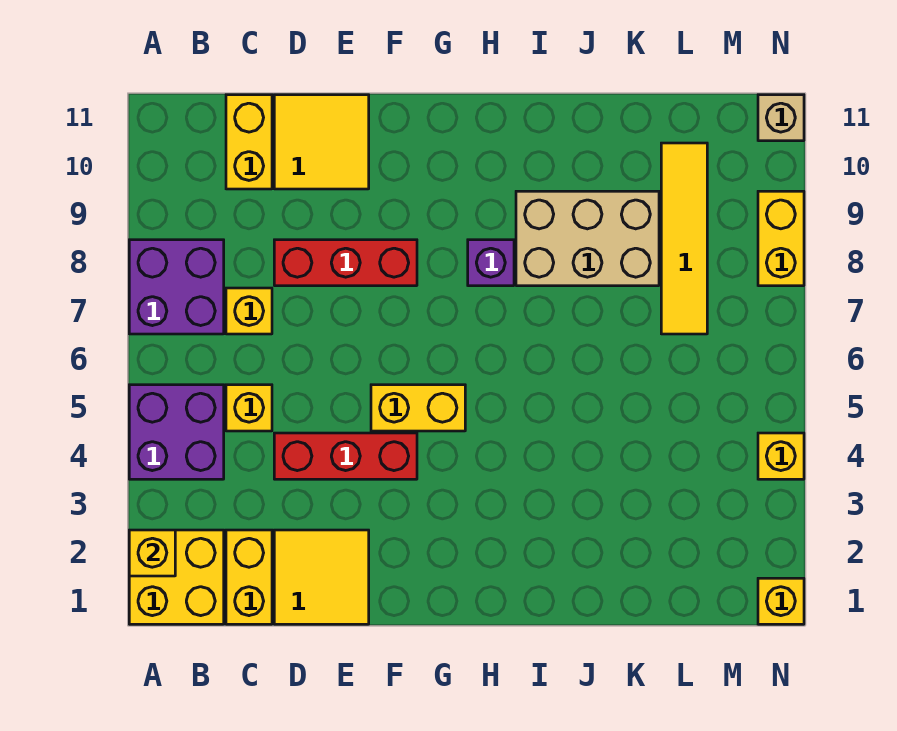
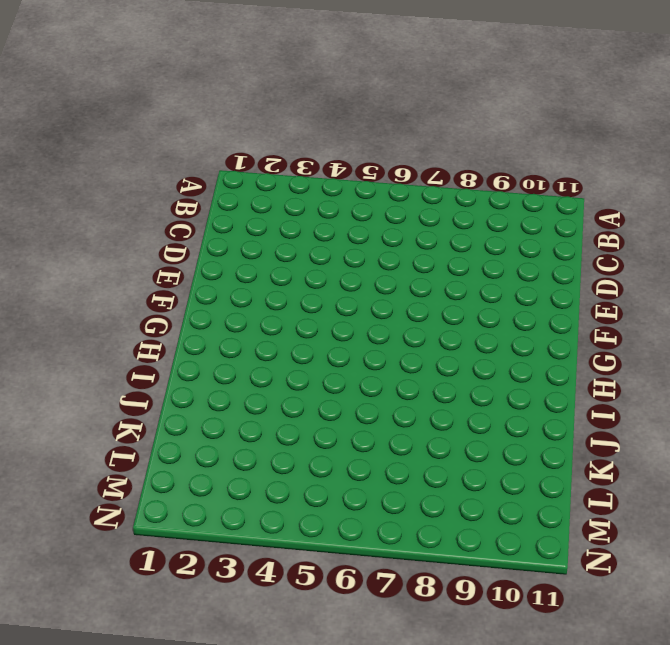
none -> yellow brick A1:B2 level 1
none -> purple brick A4:B5 level 1
none -> purple brick A7:B8 level 1

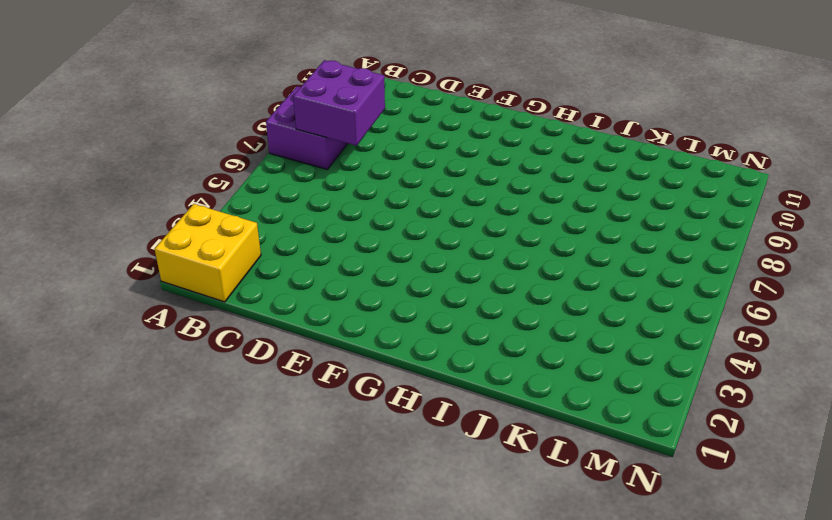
purple brick B7:C8 level 2 -> purple brick A4:B5 level 1
none -> yellow brick C1:C2 level 1
none -> yellow brick C5 level 1
none -> yellow brick C7 level 1

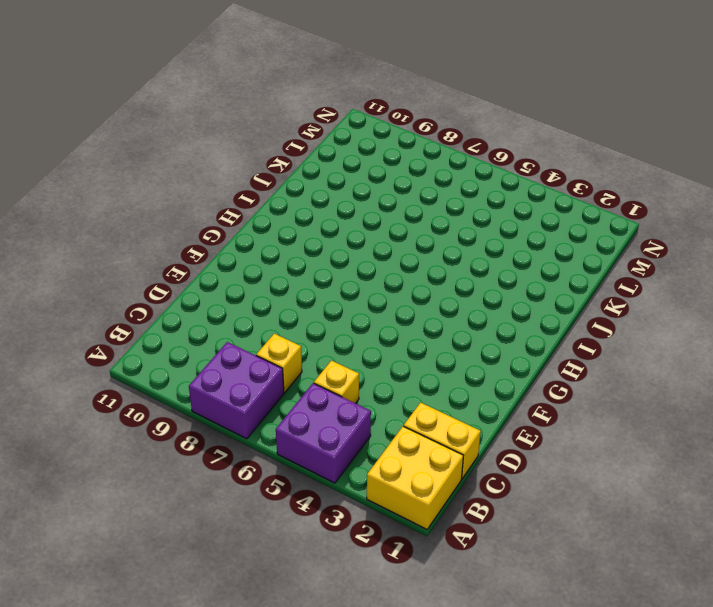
none -> yellow brick C10:C11 level 1
none -> yellow tile D1:E2 level 1
none -> red brick D4:F4 level 1

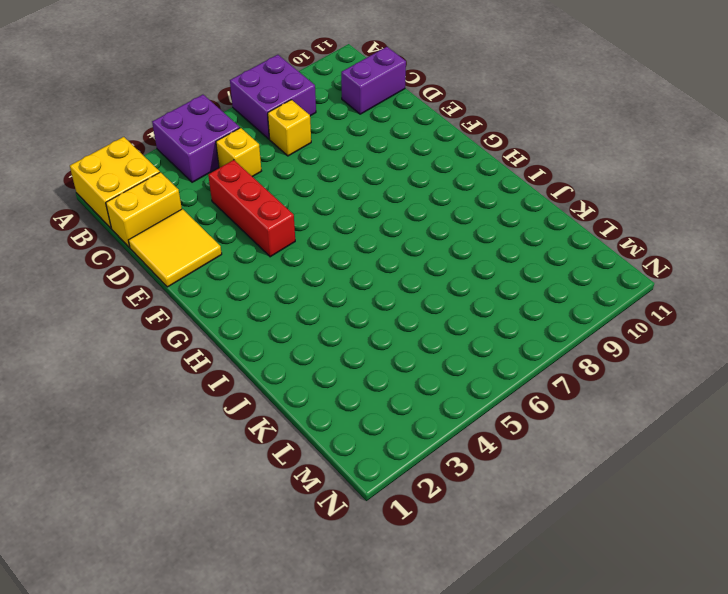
purple brick C10:C11 level 1 -> yellow brick C10:C11 level 1
none -> red brick D8:F8 level 1
none -> yellow tile D10:E11 level 1
none -> yellow brick F5:G5 level 1

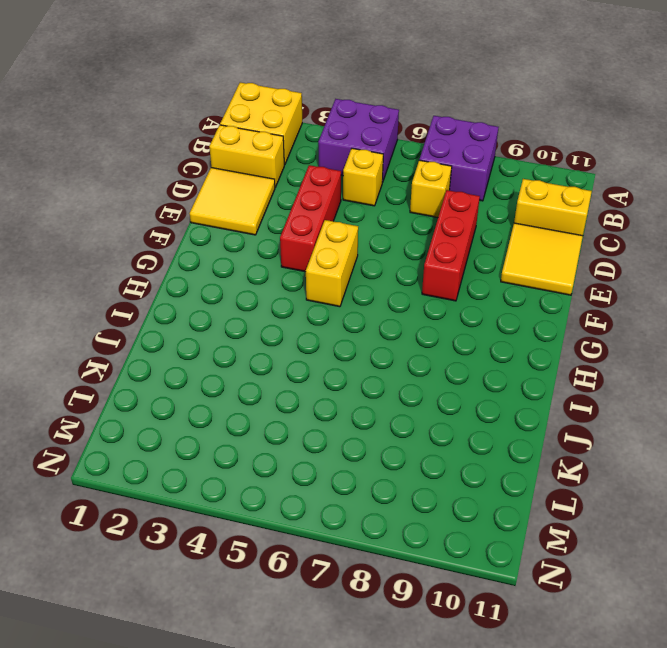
none -> purple brick H8 level 1
none -> tan brick I8:K9 level 1
none -> yellow tile L7:L10 level 1

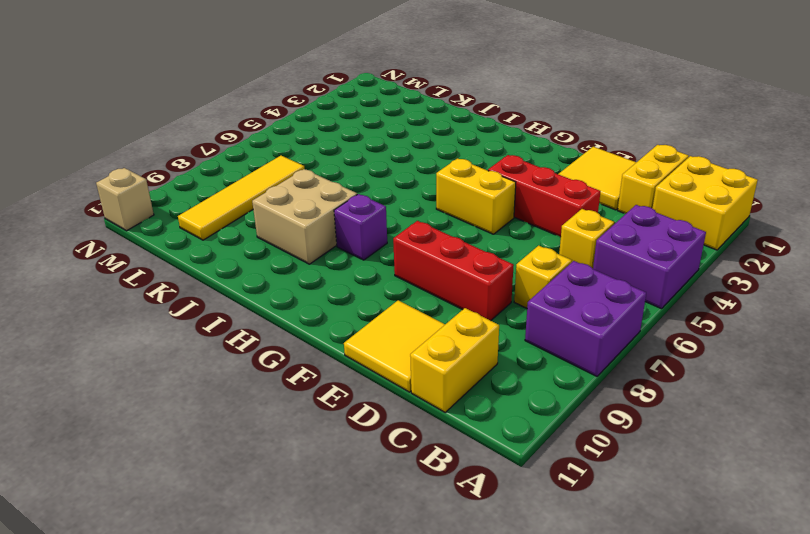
tan brick I8:J9 level 1 -> tan brick I8:K9 level 1
none -> yellow brick N1 level 1
none -> yellow brick N4 level 1
none -> yellow brick N8:N9 level 1

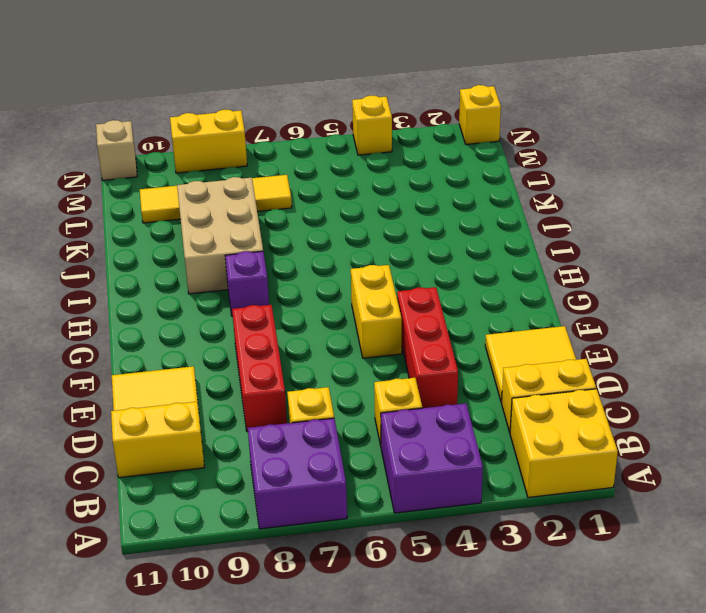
none -> yellow brick A2 level 2

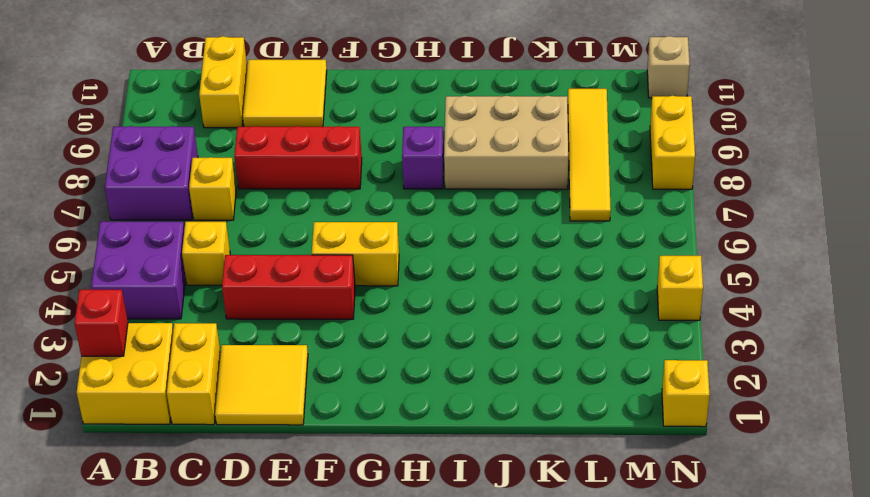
red brick A2 level 2 -> yellow brick A2 level 2

